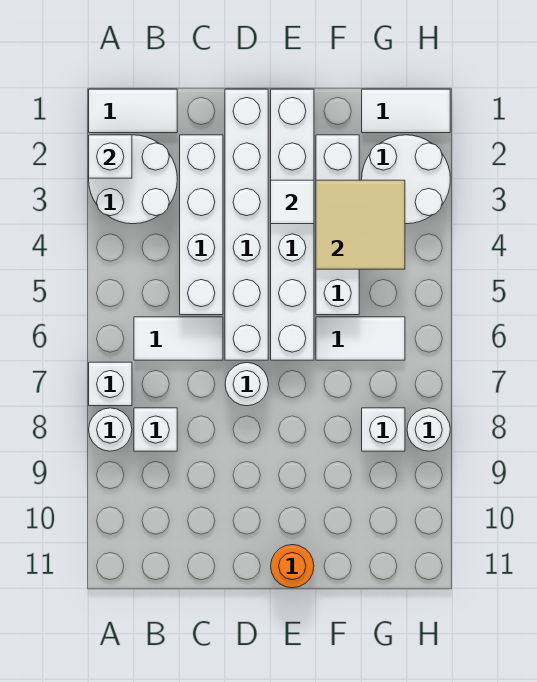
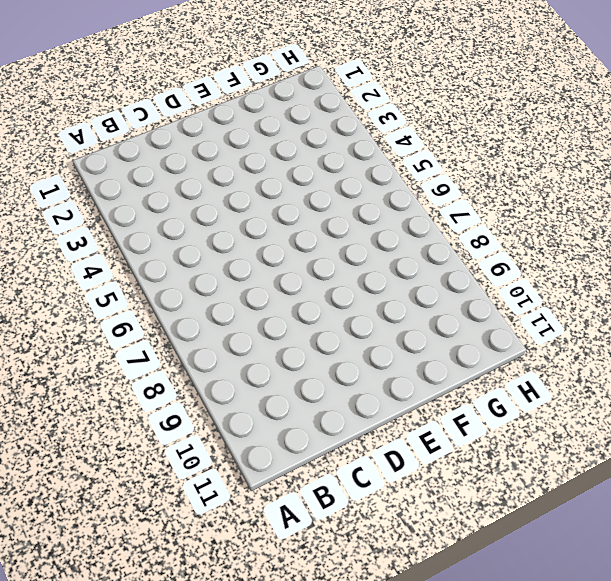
none -> white tile A1:B1 level 1
none -> white round brick A2:B3 level 1
none -> white brick A7 level 1

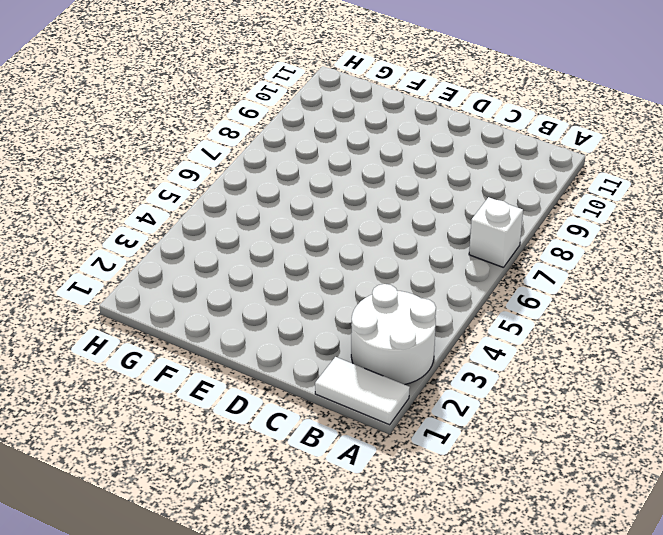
none -> white round brick A8 level 1
none -> white tile B6:C6 level 1
none -> white brick B8 level 1

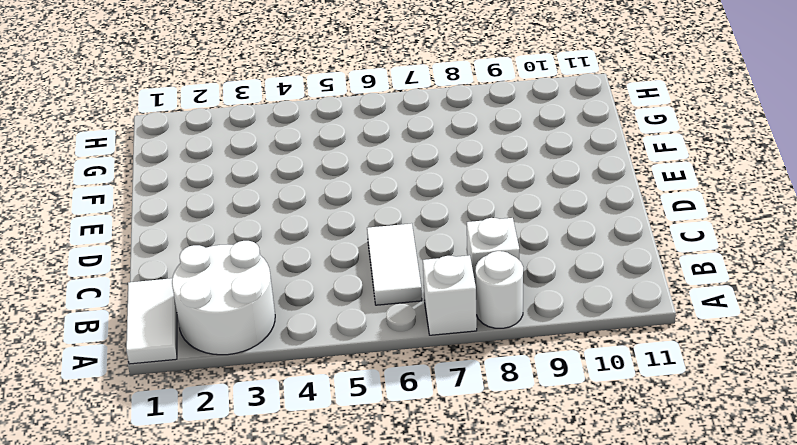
none -> white brick C2:C5 level 1
none -> white brick D1:D6 level 1
none -> white round brick D7 level 1

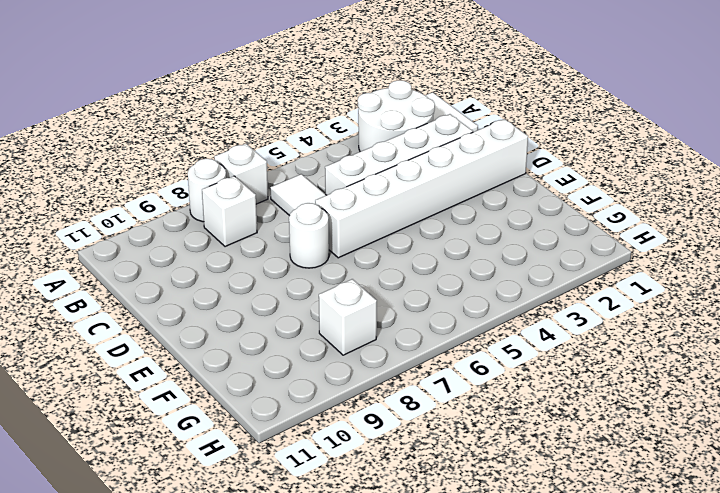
none -> white brick E1:E6 level 1
none -> orange round brick E11 level 1
none -> white brick F2:F5 level 1

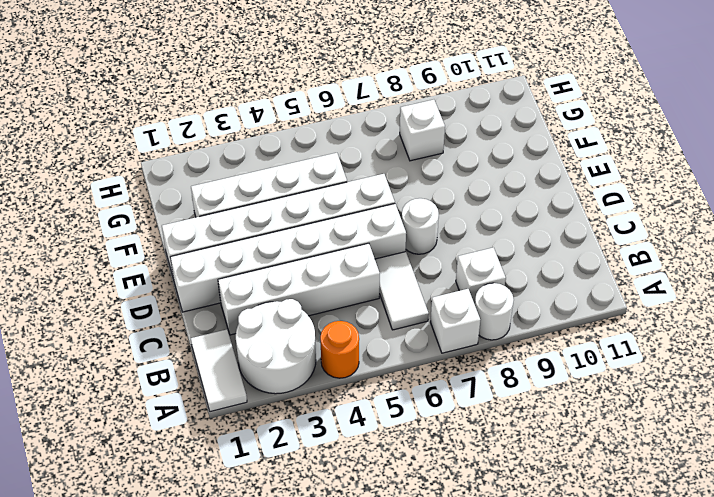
orange round brick A4 level 1 -> orange round brick E11 level 1
none -> white tile F6:G6 level 1
none -> white tile G1:H1 level 1
none -> white round brick G2:H3 level 1

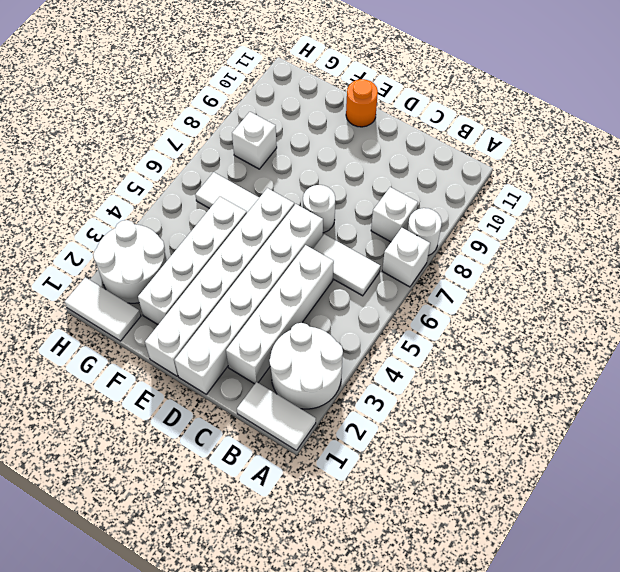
none -> white round brick H8 level 1
none -> white brick A2 level 2
none -> white tile E3 level 2

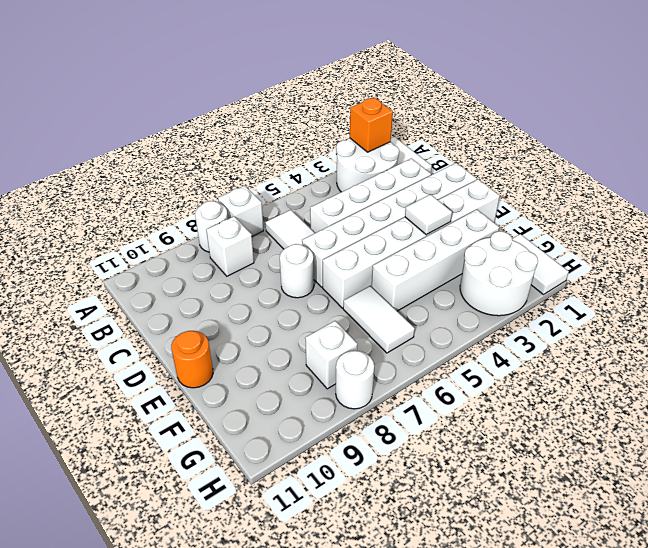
orange brick A2 level 2 -> white brick A2 level 2
none -> tan tile F3:G4 level 2

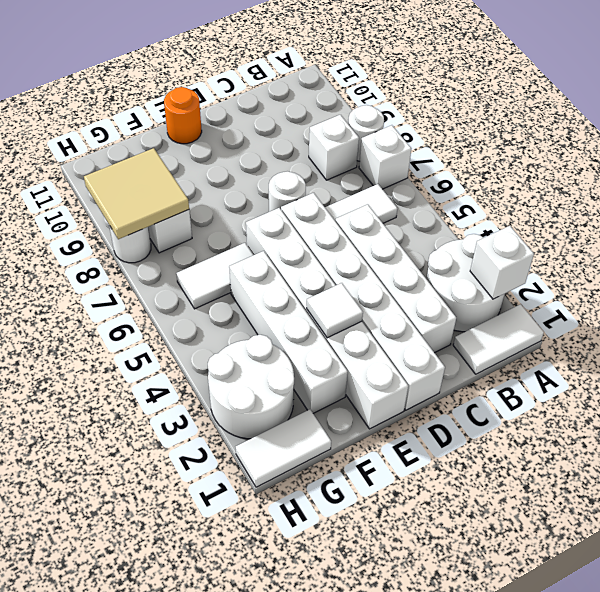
tan tile G8:H9 level 2 -> tan tile F3:G4 level 2

